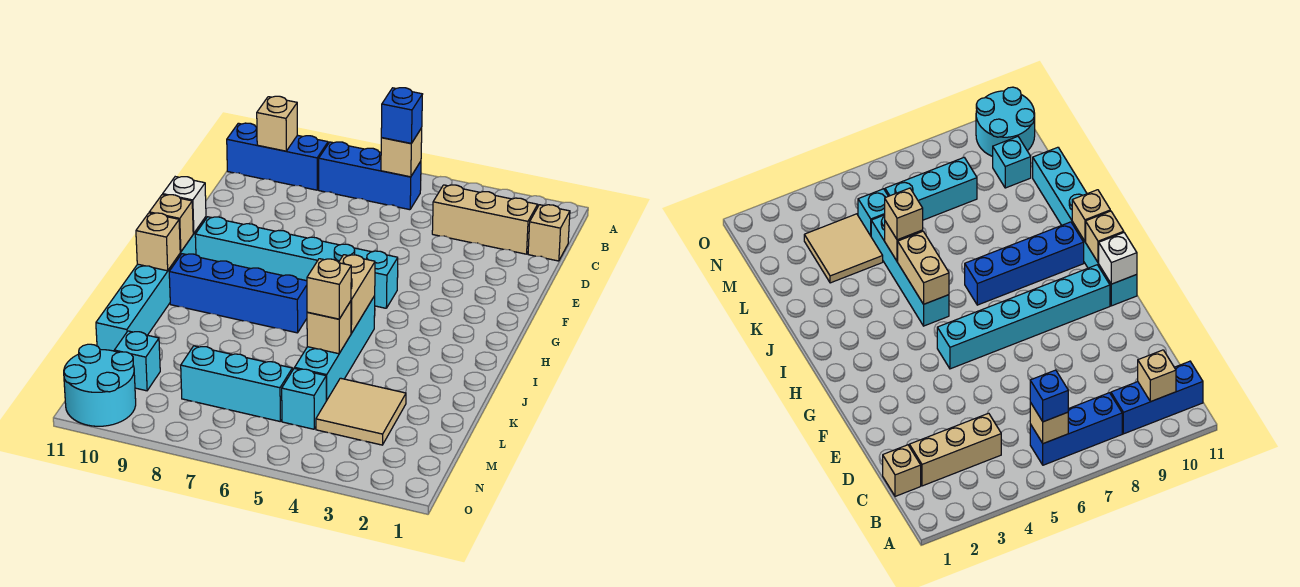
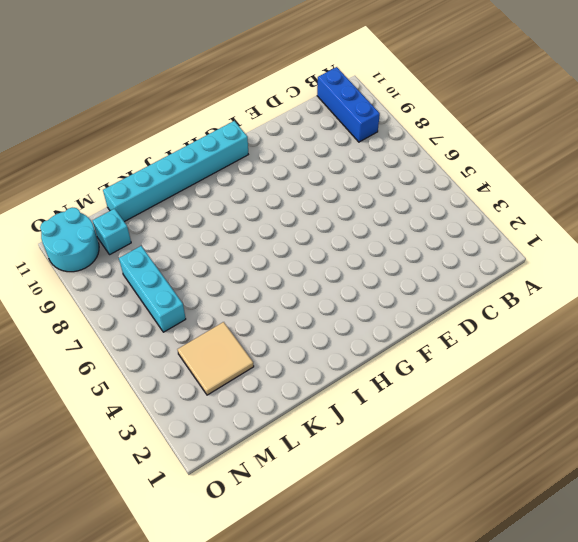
none -> blue brick B6:B8 level 1
none -> tan brick C1 level 1
none -> tan brick C2:C4 level 1

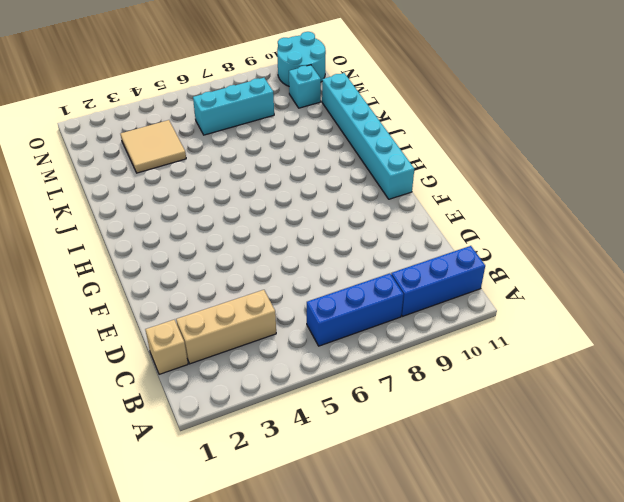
none -> cyan brick G5:G10 level 1
none -> cyan brick I5:L5 level 1
none -> blue brick I7:I10 level 1

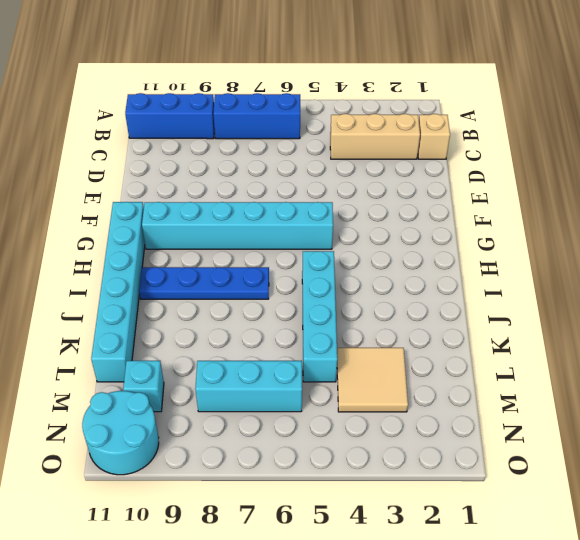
blue plate I7:I10 level 1 -> blue brick I7:I10 level 1
none -> cyan brick M5 level 1
none -> tan brick B6 level 2
none -> tan brick B10 level 2

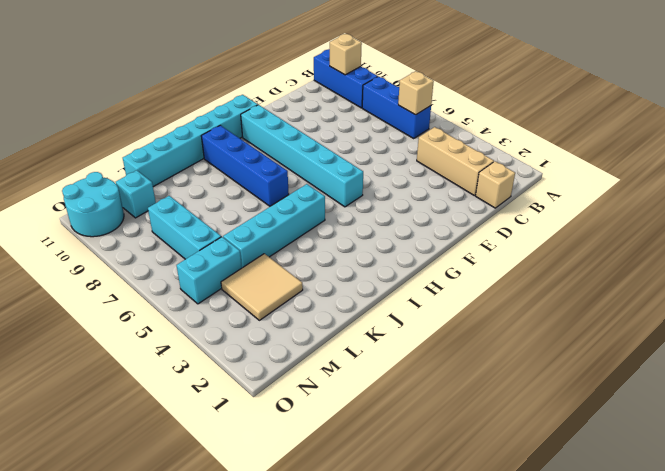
cyan brick M5:N5 level 1 -> cyan brick M5 level 1
none -> white brick G11 level 2
none -> tan brick H11 level 2
none -> tan brick I5:J5 level 2

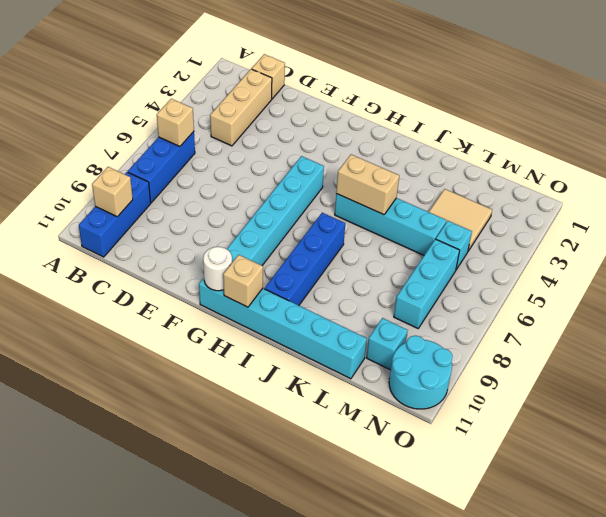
white round brick G11 level 2 -> white brick G11 level 2
none -> tan brick I11 level 2
none -> tan brick K5 level 2
none -> blue brick B6 level 3

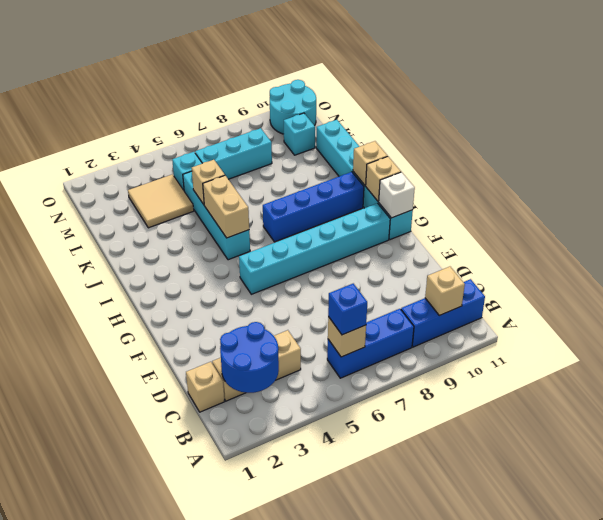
blue round brick B2:C3 level 2 -> none
none -> tan brick K5 level 3

